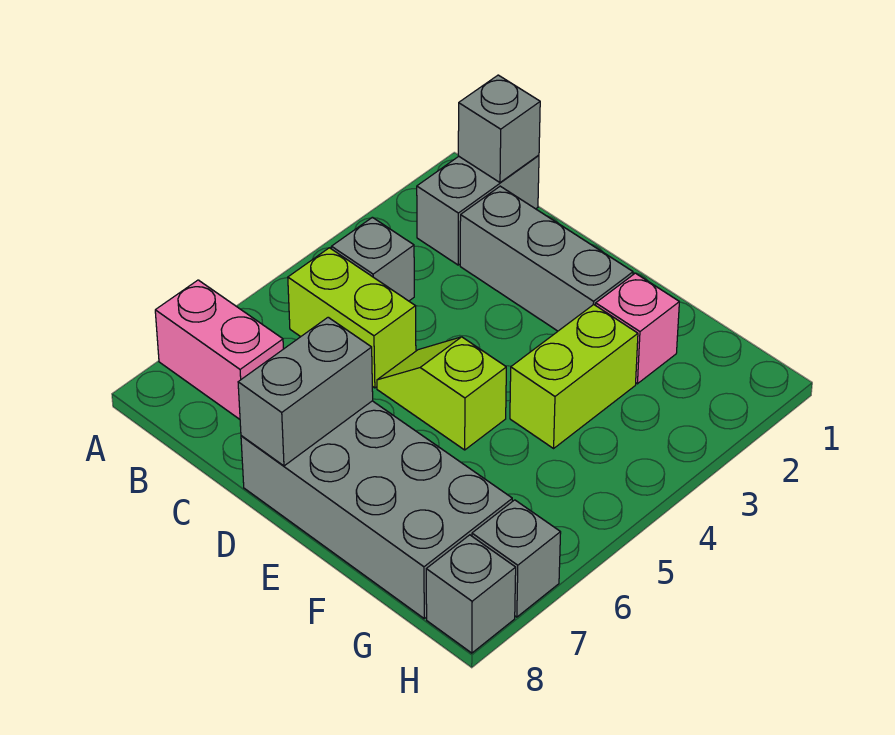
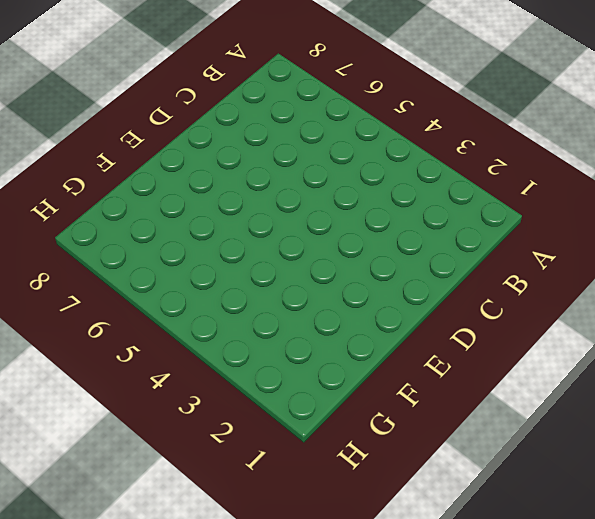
none -> pink brick A7:B7 level 1
none -> grey brick B1:B2 level 1
none -> grey brick B4 level 1

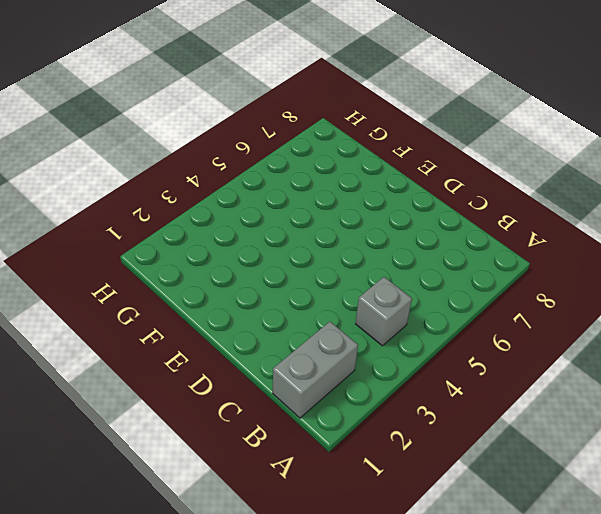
none -> pink brick A7:B7 level 1
none -> lime brick B5:C5 level 1
none -> grey brick C2:E2 level 1

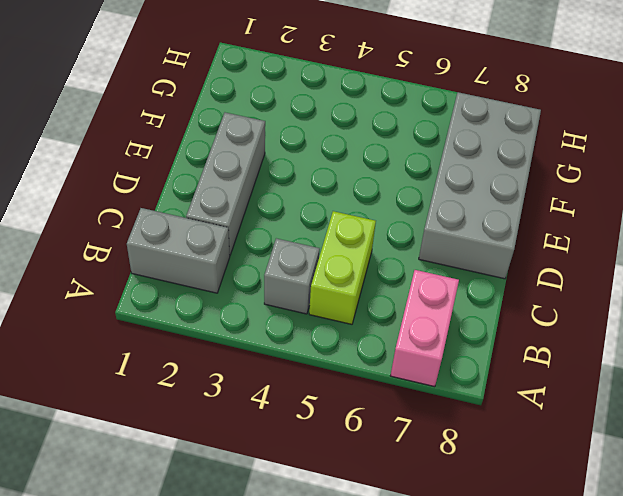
none -> lime slope D5:E5 level 1 top E
none -> pink brick F2 level 1
none -> lime brick F3:F4 level 1

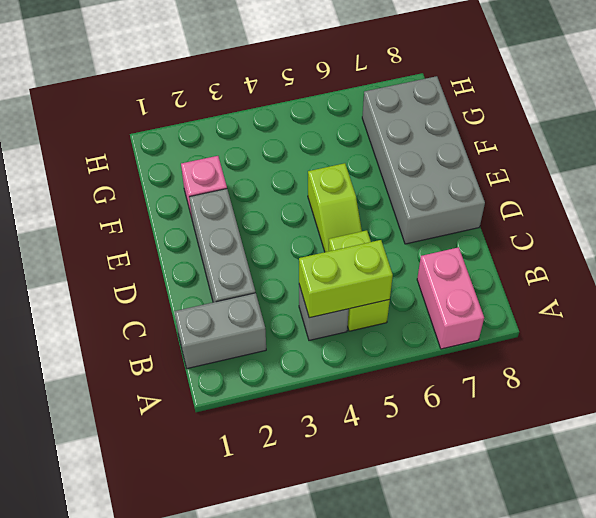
lime brick B4:B5 level 2 -> lime brick F3:F4 level 1
none -> grey brick H7 level 1
none -> grey brick H8 level 1
none -> grey brick B1 level 2

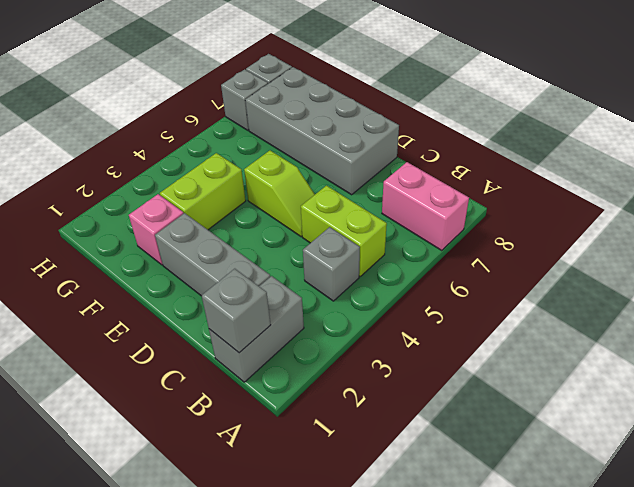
none -> grey brick D7:D8 level 2

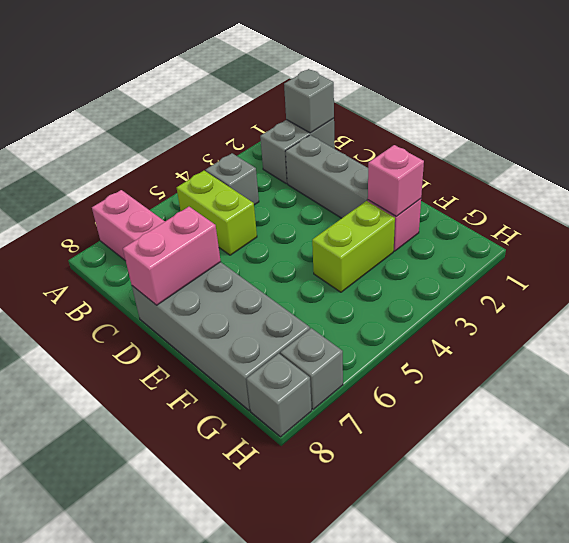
pink brick D7:D8 level 2 -> grey brick D7:D8 level 2
pink brick F2 level 2 -> none
none -> lime slope D5:E5 level 1 top E

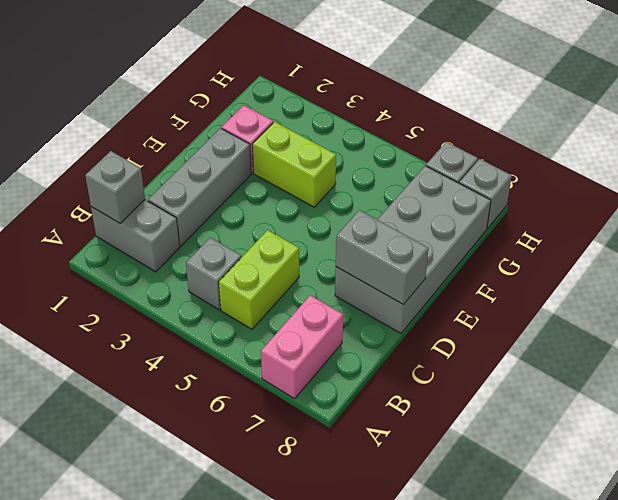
none -> lime slope D5:E5 level 1 top E

